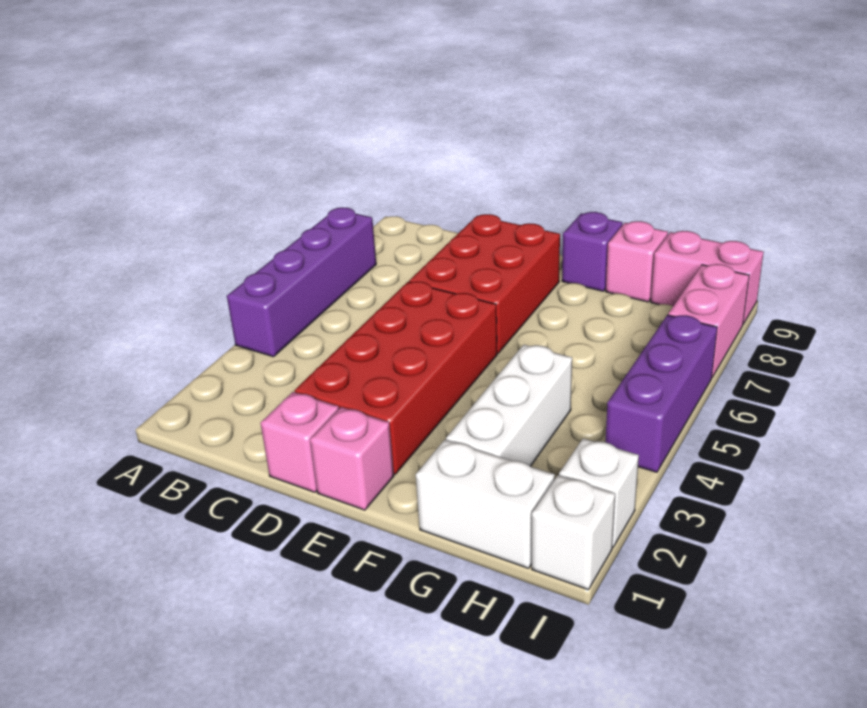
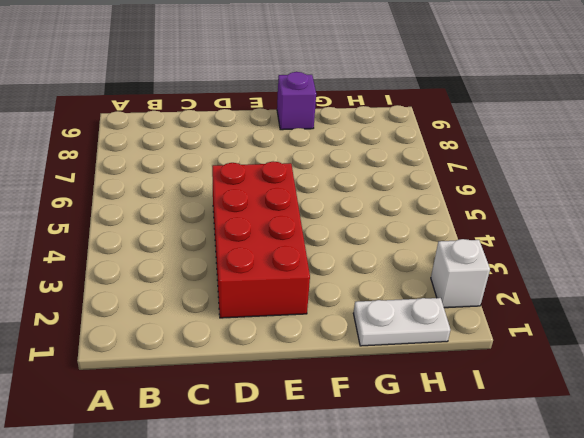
white plate G1:H1 level 1 -> white brick G1:H1 level 1
none -> purple brick A4:A7 level 1
none -> pink brick D1 level 1
none -> red brick D6:E8 level 1

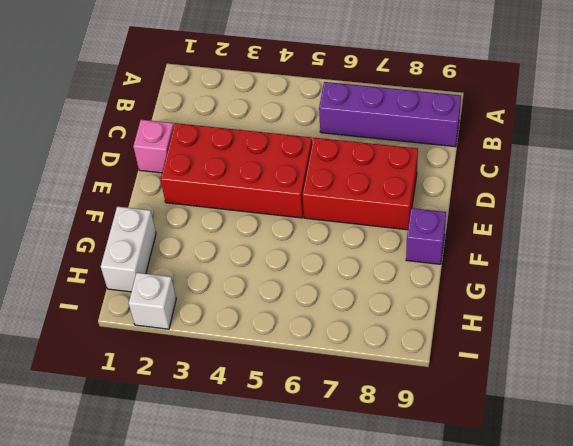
purple brick B6:B9 level 1 -> purple brick A4:A7 level 1
none -> pink brick E1 level 1
none -> white brick G2:G4 level 1
none -> pink brick G9 level 1

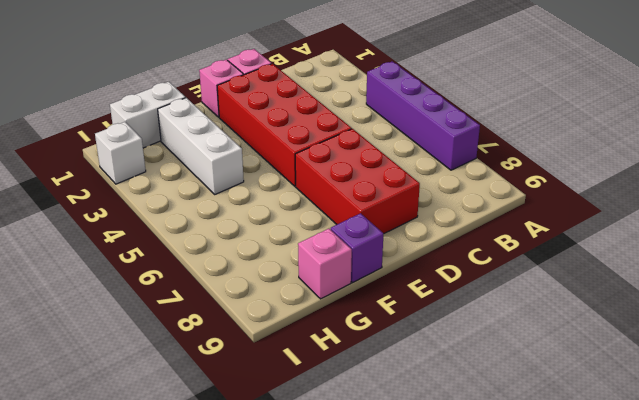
none -> pink brick H9:I9 level 1
none -> white brick I1 level 1
none -> purple brick I4:I6 level 1

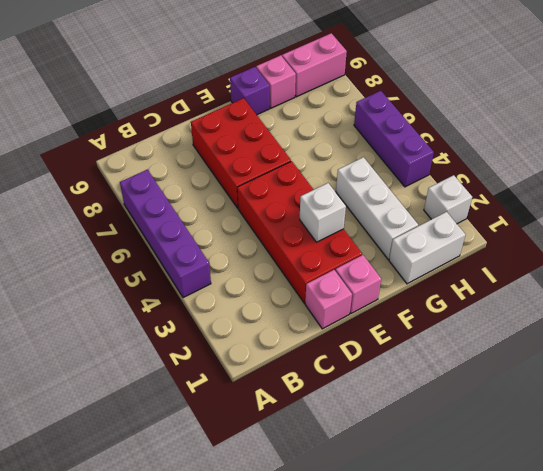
white brick E3 level 2 -> white brick I1 level 1
none -> pink brick I7:I8 level 1

